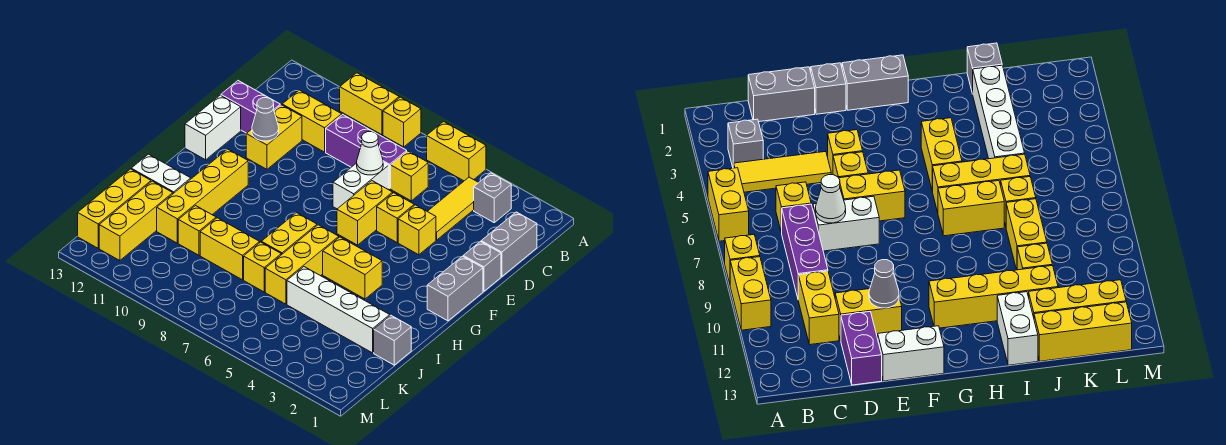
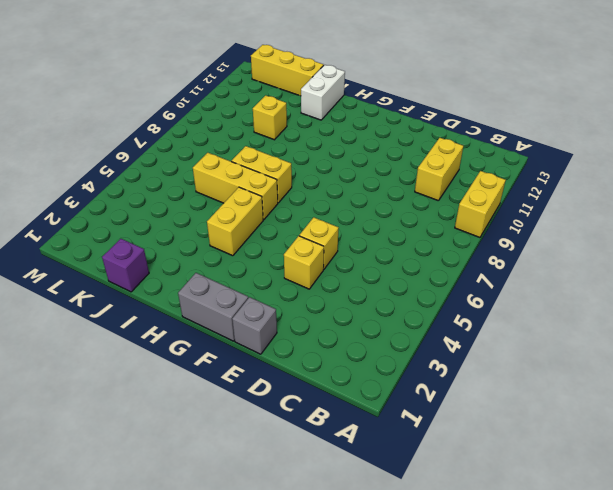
purple brick J1 level 1 -> grey brick J1 level 1
none -> yellow brick A5:A6 level 1
none -> yellow brick A8 level 1
none -> grey brick B3 level 1
none -> yellow tile B4:D4 level 1

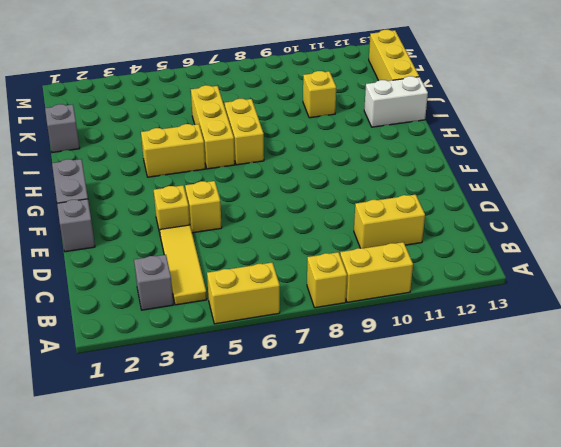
none -> grey brick C1:D1 level 1
none -> yellow brick C6 level 1
none -> purple brick C7:C9 level 1
none -> white brick D7:E7 level 1

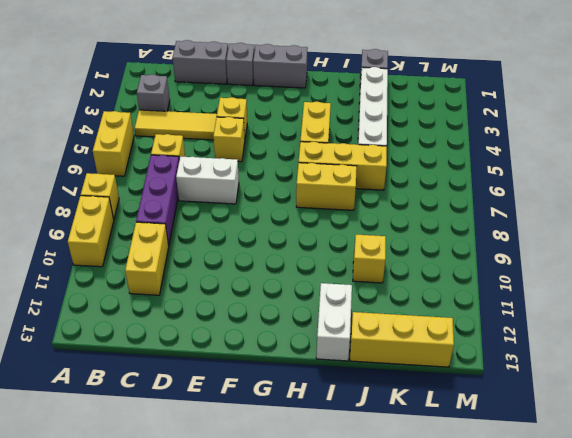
none -> yellow brick D11:E11 level 1
none -> purple brick D12:D13 level 1
none -> yellow brick E6:F6 level 1
none -> white brick E13:F13 level 1

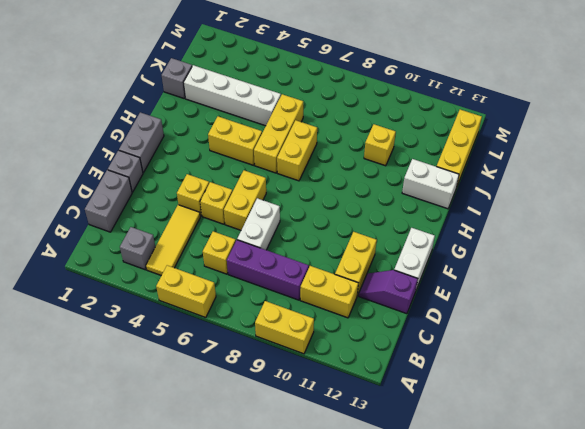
purple slope D12:D13 level 1 top 13 -> purple brick D12:D13 level 1
none -> yellow brick A8 level 1
none -> yellow brick G11:J11 level 1
none -> yellow brick J7 level 1
none -> yellow brick J8:J9 level 1

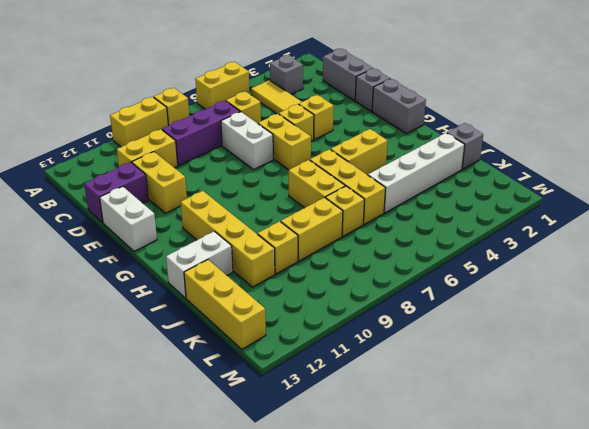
none -> yellow brick J12:L12 level 1
none -> white cone D7 level 2
none -> grey cone E11 level 2

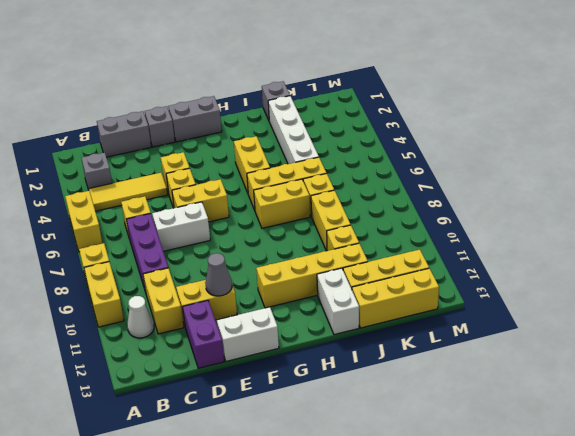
white cone B11 level 1 -> white cone D7 level 2

